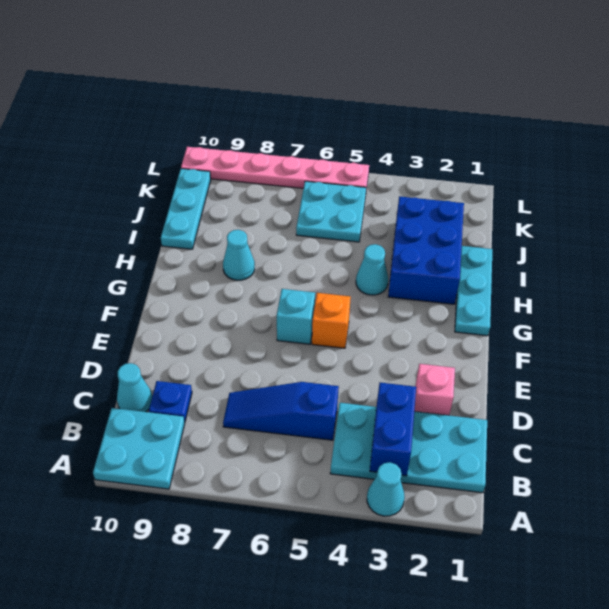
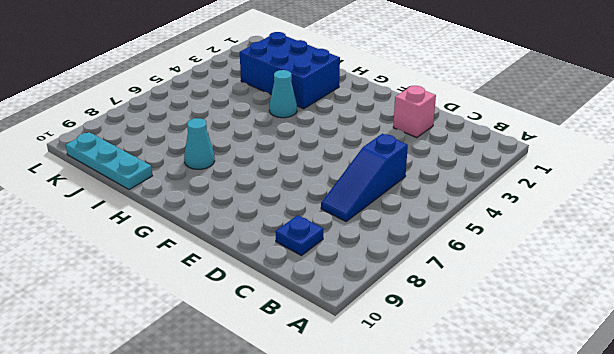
none -> cyan cone A3 level 1
none -> cyan plate A9:B10 level 1
none -> cyan plate B1:C4 level 1

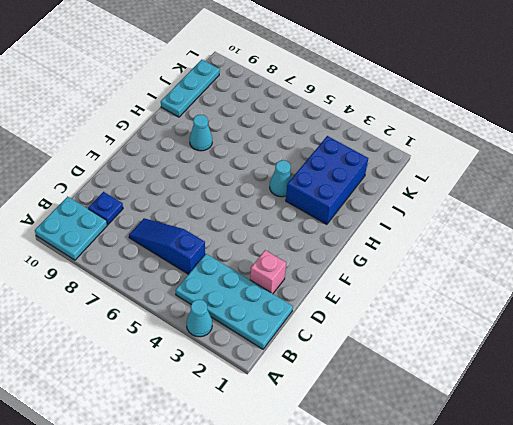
none -> cyan cone C10 level 1
none -> orange brick F5 level 1
none -> cyan brick F6 level 1

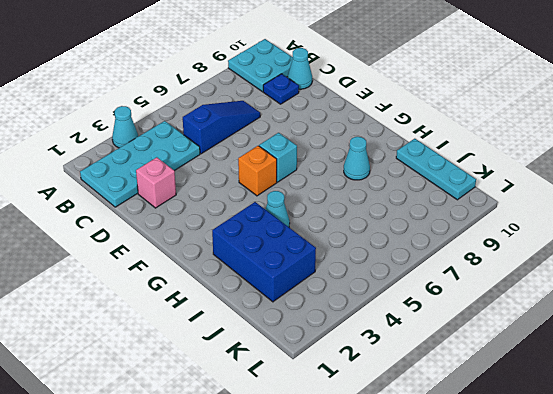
none -> cyan plate G1:I1 level 1
none -> cyan plate J5:K6 level 1
none -> pink plate L5:L10 level 1

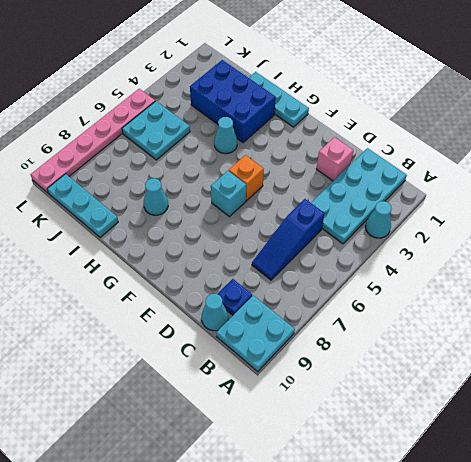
none -> blue brick B3:C3 level 2

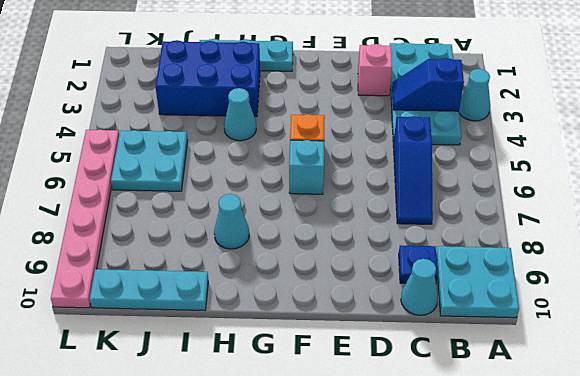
blue slope B3:C3 level 2 top B -> blue brick B3:C3 level 2

